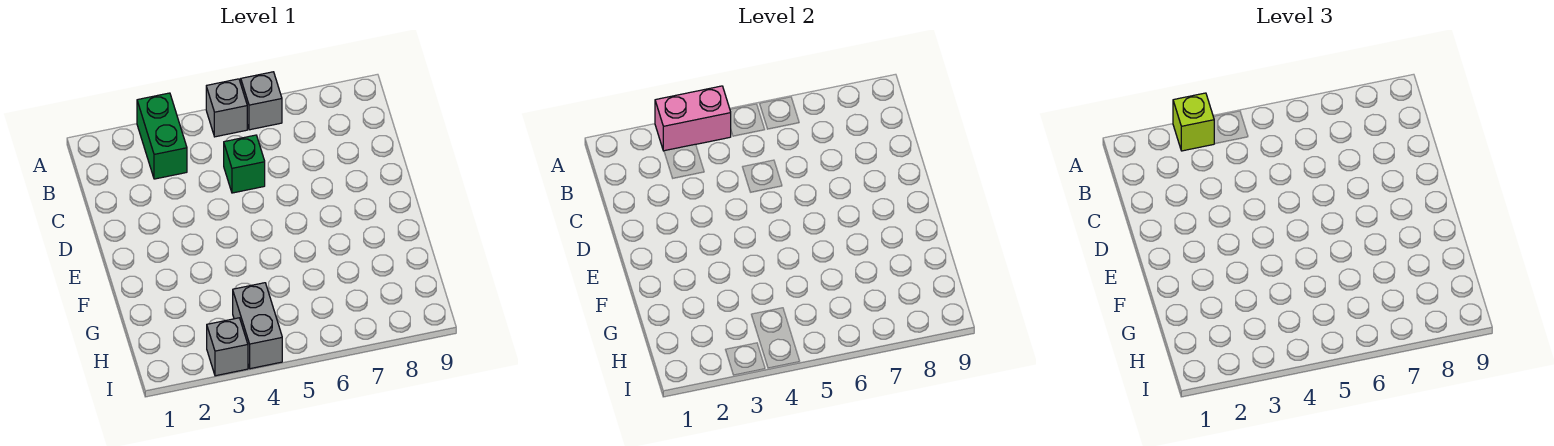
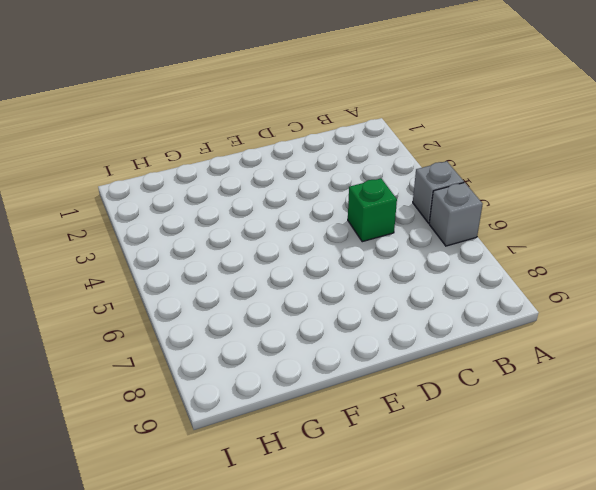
none -> green brick A3:B3 level 1
none -> grey brick H4:I4 level 1

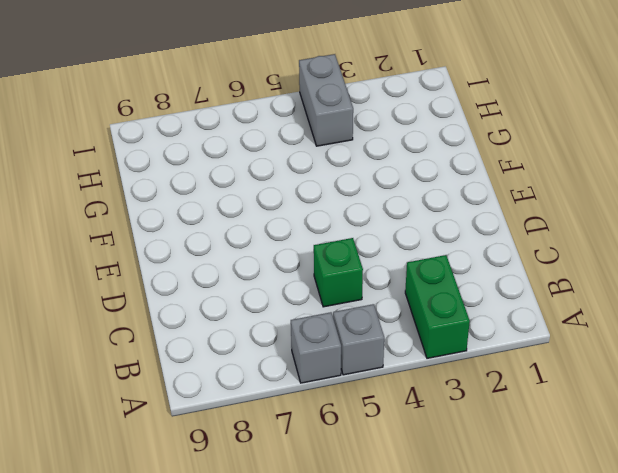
none -> grey brick I3 level 1
none -> pink brick A3:A4 level 2

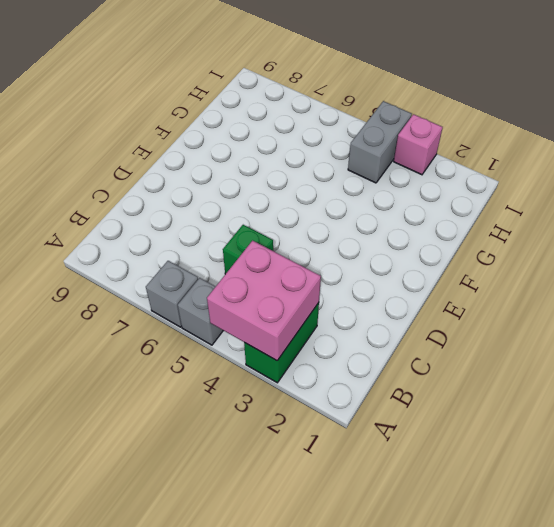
pink brick A3:B4 level 2 -> pink brick A3:A4 level 2
pink brick I3 level 1 -> grey brick I3 level 1
none -> lime brick A3 level 3

